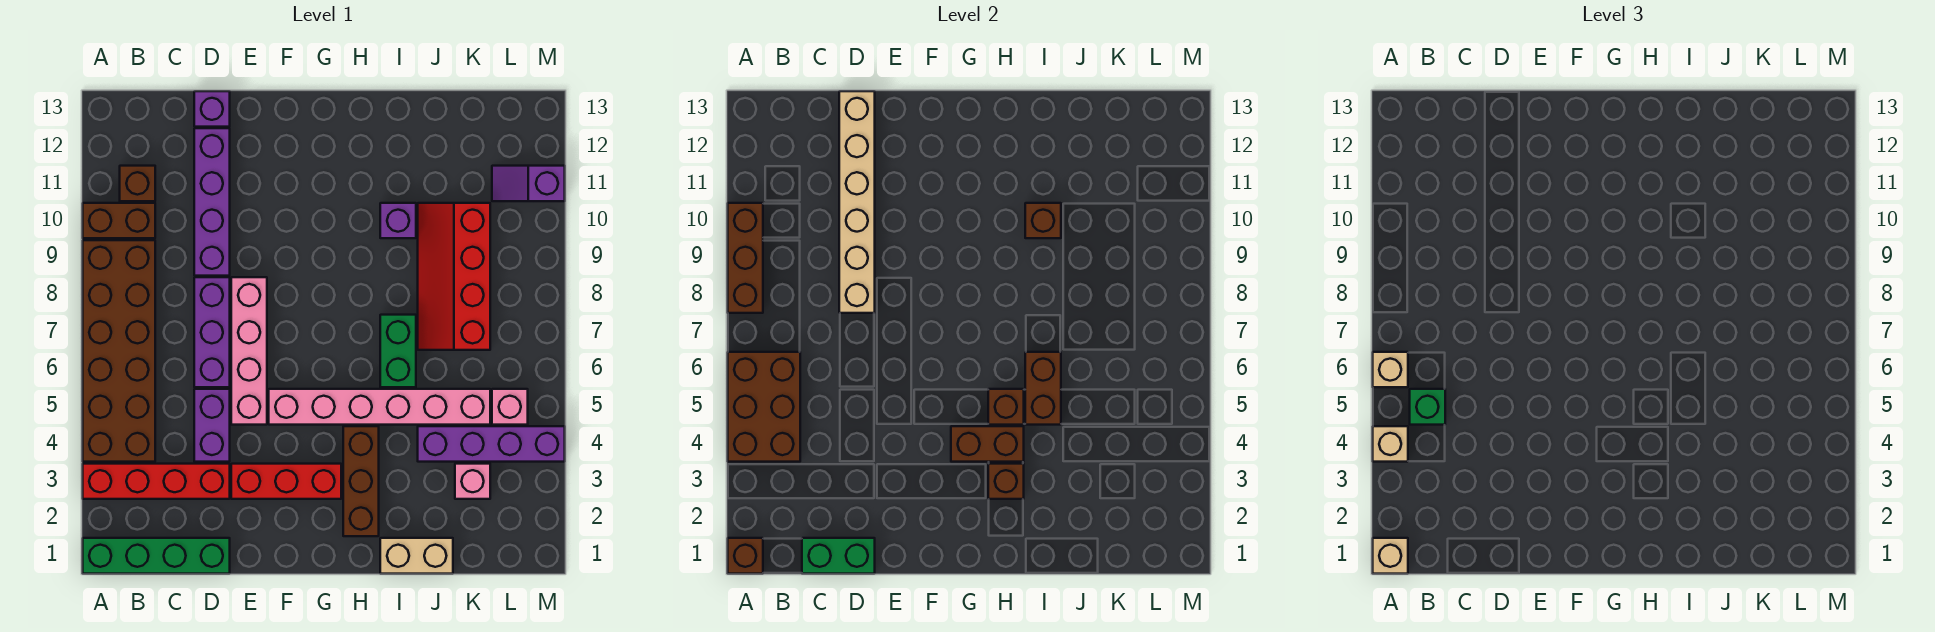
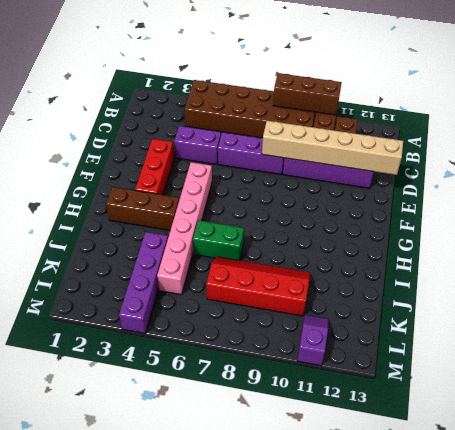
none -> green brick A1:D1 level 1
none -> red brick A3:D3 level 1
none -> purple brick D13 level 1
none -> pink brick E5:E8 level 1

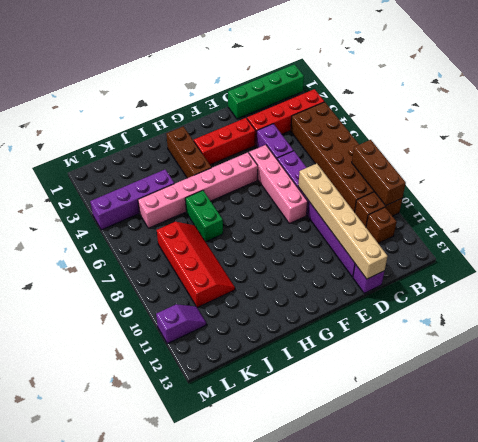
none -> tan brick I1:J1 level 1
none -> purple brick I10 level 1
none -> pink brick K3 level 1
none -> pink brick L5 level 1

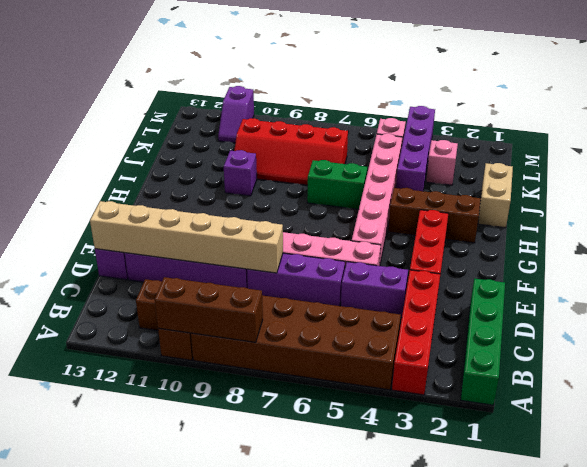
none -> brown brick A1 level 2
none -> brown brick A4:B6 level 2
none -> green brick C1:D1 level 2
none -> brown brick G4:H4 level 2

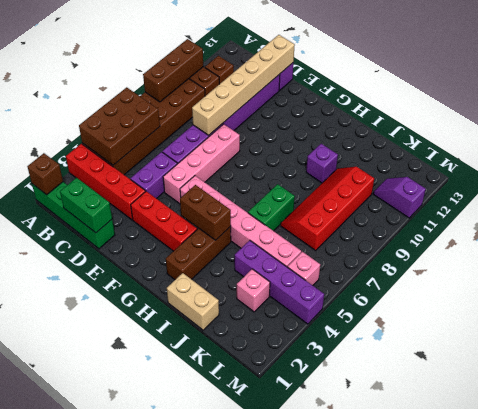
none -> brown brick H3 level 2
none -> brown brick H5 level 2
none -> brown brick I5:I6 level 2
none -> brown brick I10 level 2

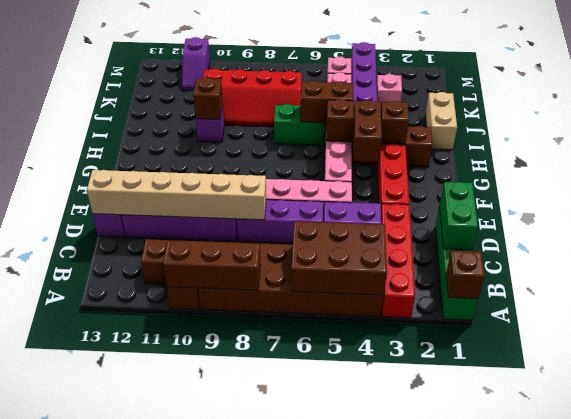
none -> tan brick A1 level 3
none -> tan brick A4 level 3
none -> tan brick A6 level 3
none -> green brick B5 level 3

